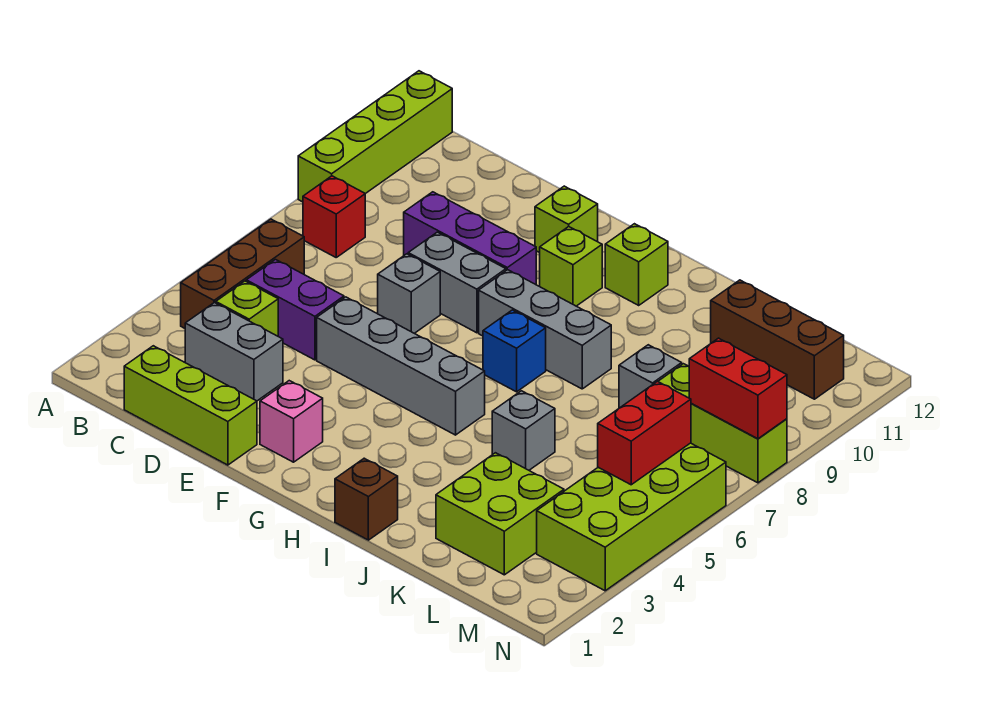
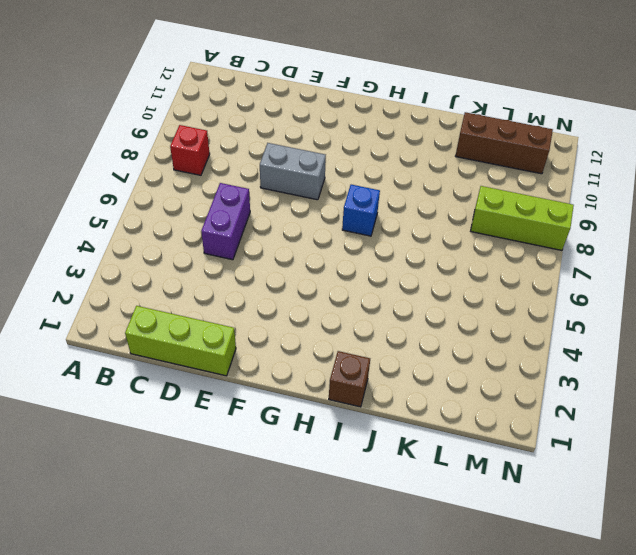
purple brick D5:D6 level 1 -> purple brick C5:D5 level 1
none -> lime brick A9:A12 level 1
none -> brown brick B4:B6 level 1
none -> grey brick C3:D3 level 1

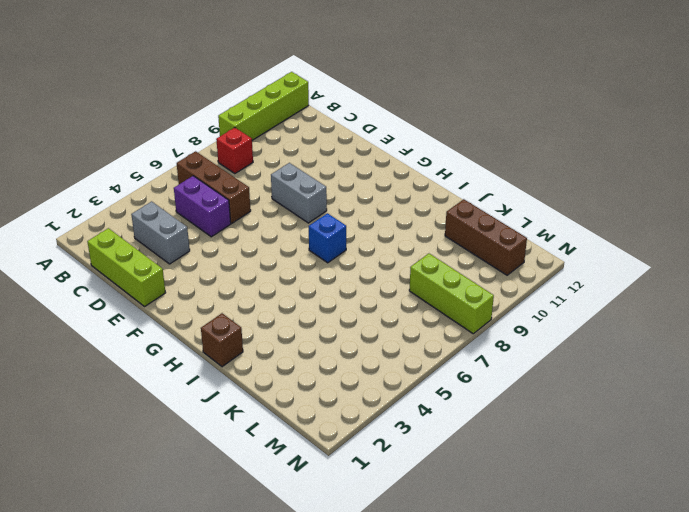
brown brick B6:D6 level 1 -> brown brick B4:B6 level 1
none -> lime brick C4 level 1
none -> purple brick D9:F9 level 1
none -> grey brick E5:H5 level 1

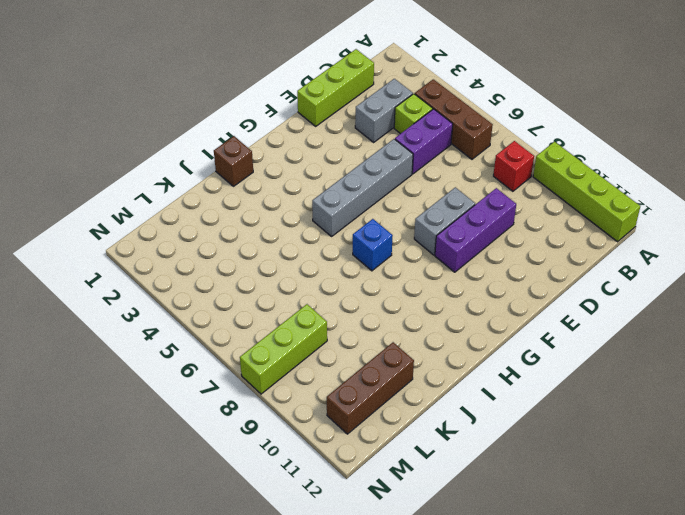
none -> grey brick E7 level 1
none -> pink brick F2 level 1
none -> lime brick F11 level 1

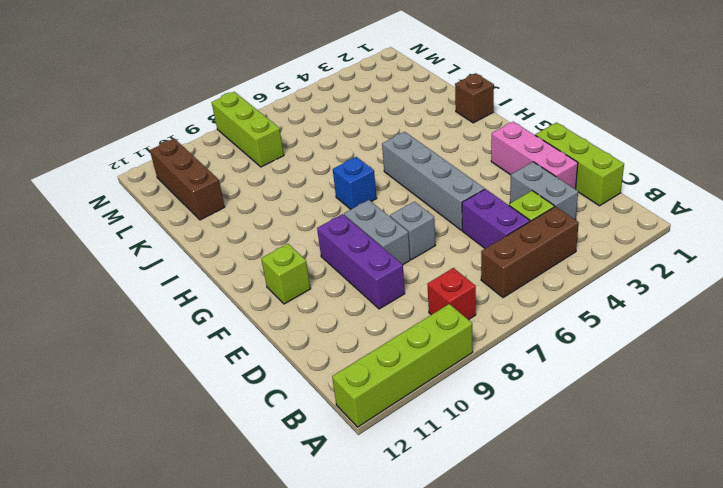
pink brick D2:F2 level 1 -> pink brick F2 level 1
none -> grey brick G8:I8 level 1
none -> lime brick G10 level 1
none -> lime brick H11 level 1

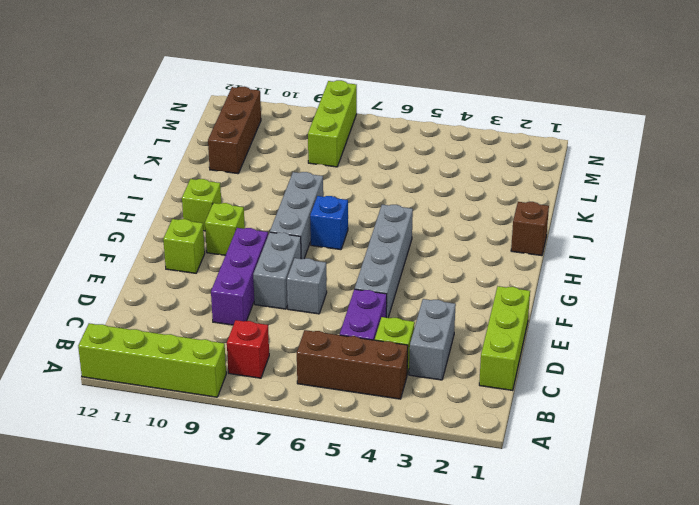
none -> pink brick F2 level 1
none -> grey brick J5 level 1
none -> lime brick K2:L3 level 1

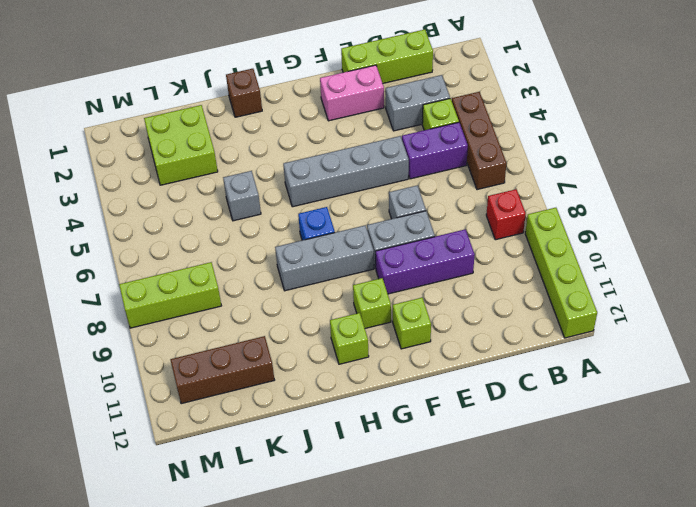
pink brick E2:F2 level 1 -> pink brick F2 level 1
none -> grey brick K8 level 1
none -> lime brick M3:N6 level 1
none -> red brick M5:M6 level 2

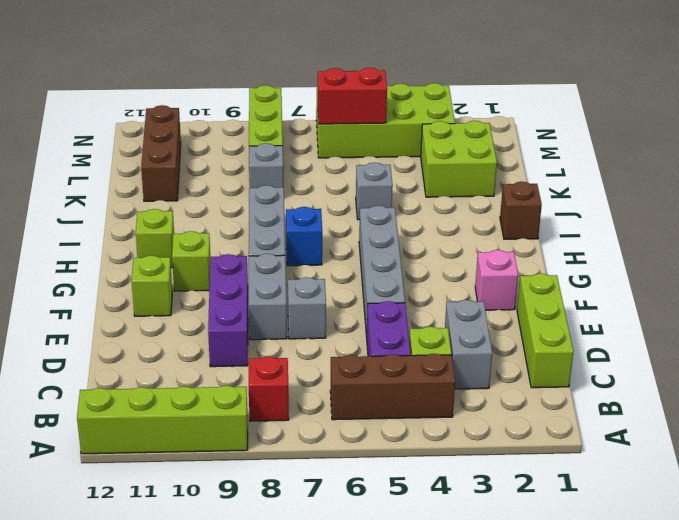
none -> red brick M8:N8 level 2

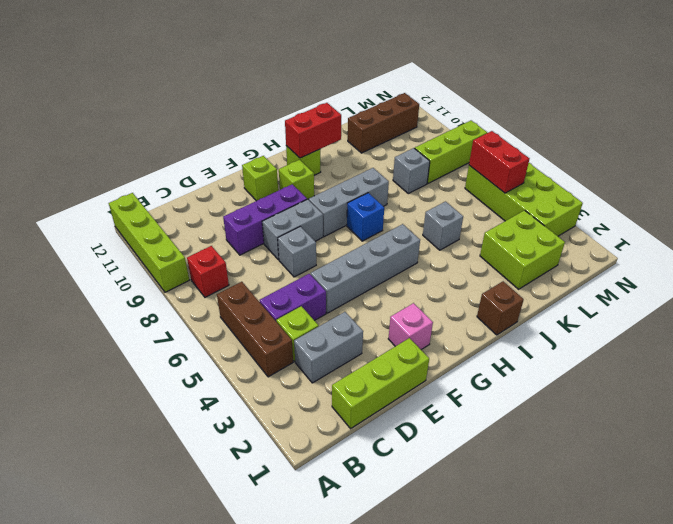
red brick H11:I11 level 2 -> red brick M8:N8 level 2

